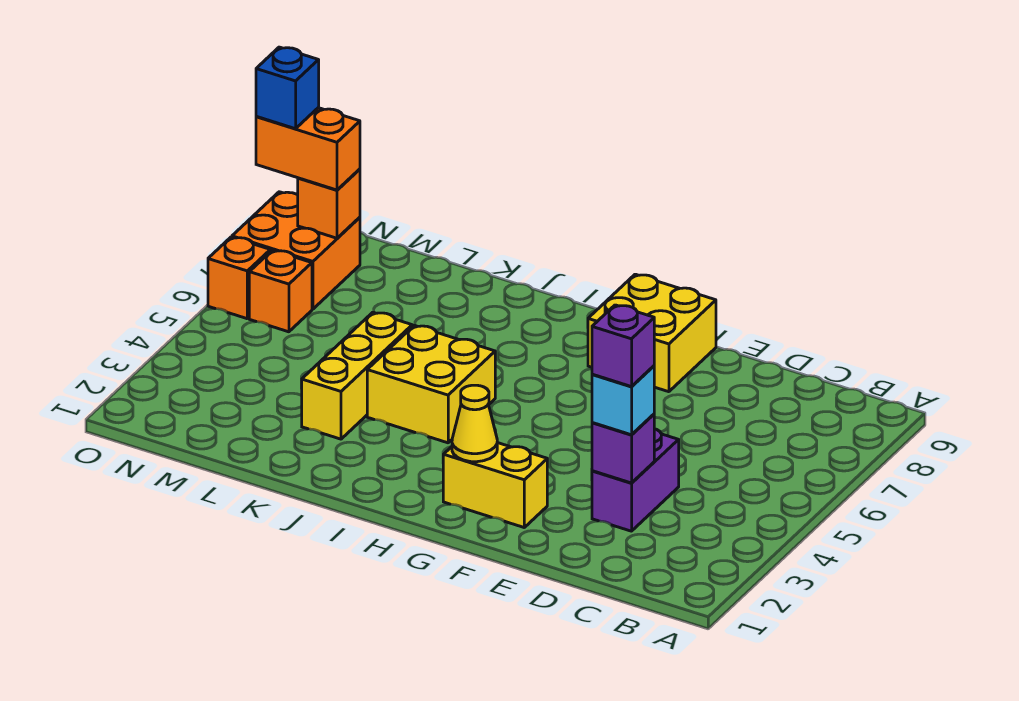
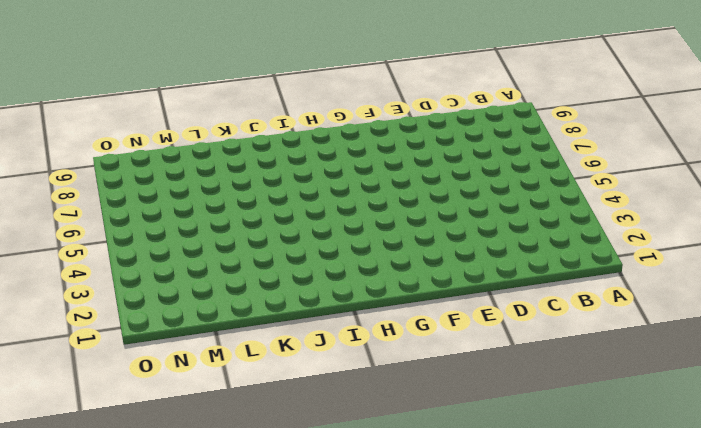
none -> purple brick D3:D4 level 1
none -> yellow brick F2:G2 level 1
none -> yellow brick F8:G9 level 1

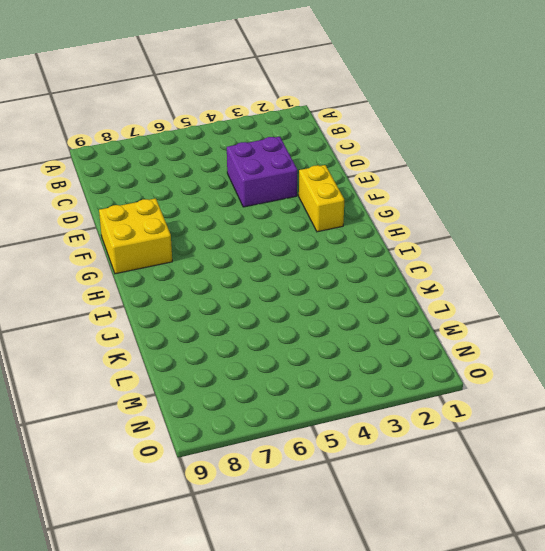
purple brick D3:E4 level 1 -> purple brick D3:D4 level 1
none -> yellow brick I4:J5 level 1
none -> yellow brick K3:K5 level 1
none -> orange brick N6 level 1

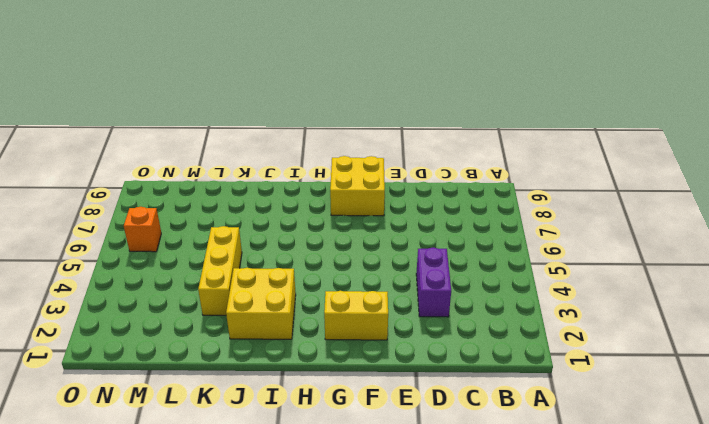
yellow brick I2:J3 level 1 -> yellow brick I4:J5 level 1
none -> orange brick N7:O8 level 1
none -> orange brick O6 level 1
none -> purple brick D3 level 2

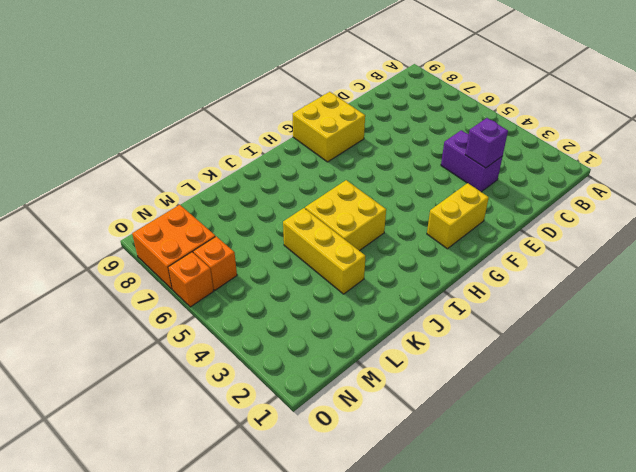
none -> yellow cone G2 level 2
none -> orange brick N8 level 2
none -> cyan brick D3 level 3

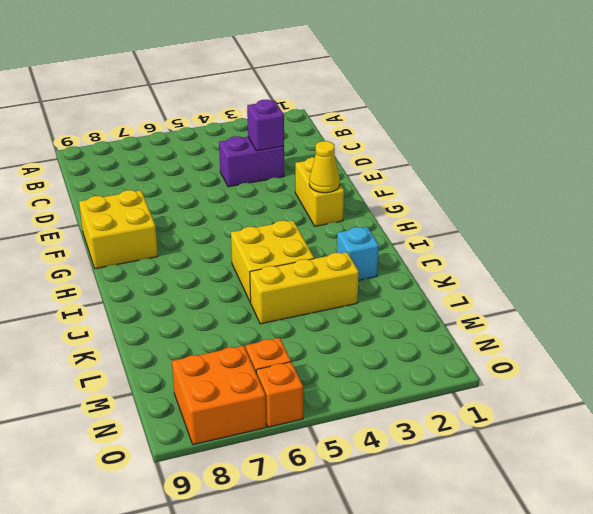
cyan brick J2 level 1 -> cyan brick D3 level 3
none -> orange brick N8 level 2
none -> orange brick N8:O8 level 3
none -> purple brick D3 level 4

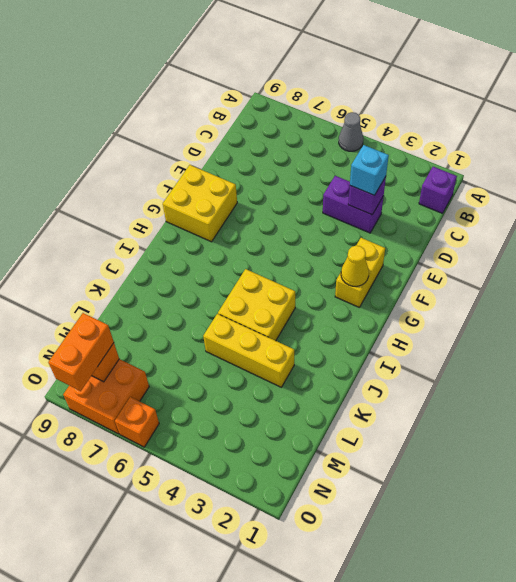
grey cone A5 level 1 -> none
purple brick B1 level 1 -> purple brick D3 level 4
none -> orange brick N6 level 1
none -> blue brick O8 level 4

